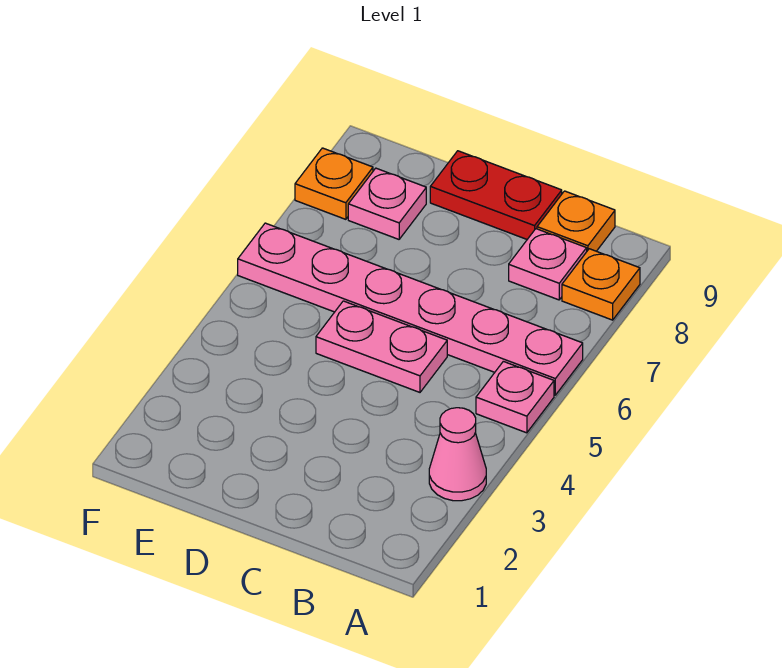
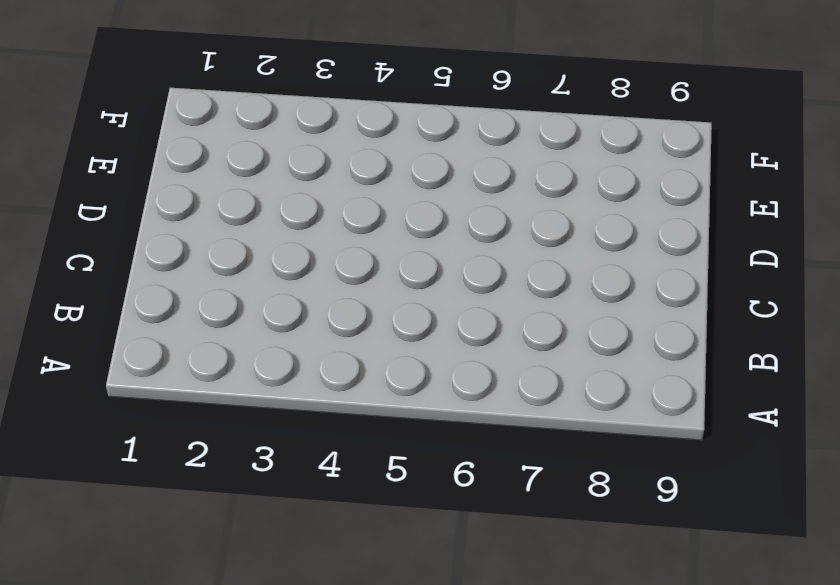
none -> pink cone A3 level 1
none -> pink plate A5 level 1

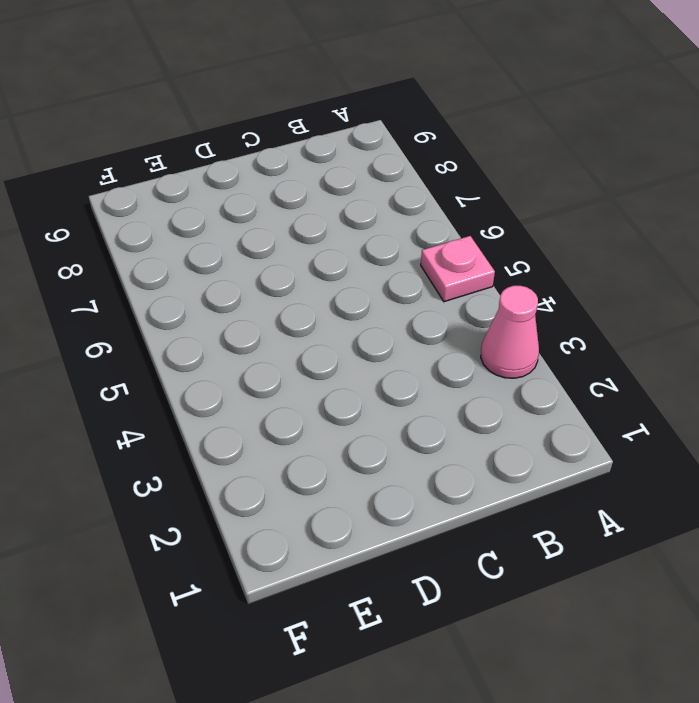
none -> pink plate A6:F6 level 1
none -> orange plate A8 level 1

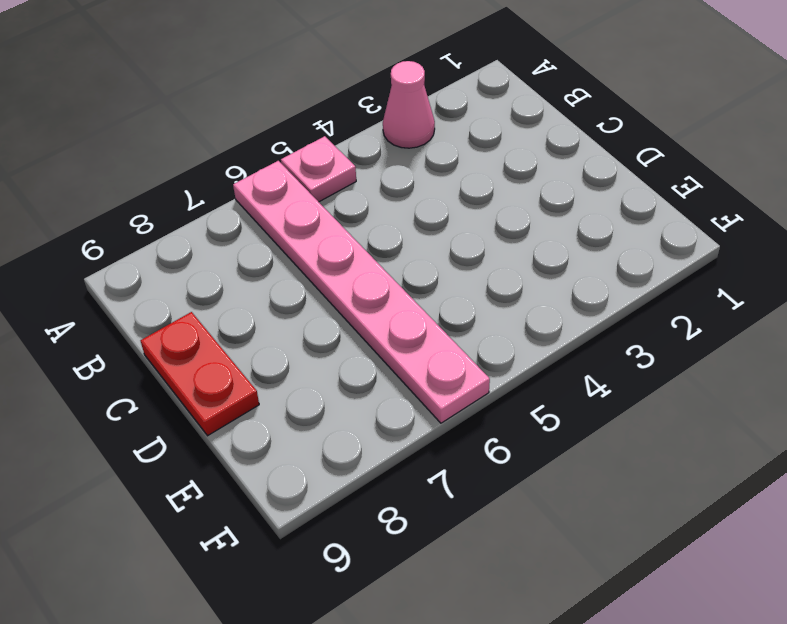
none -> orange plate A8 level 1
none -> pink plate B8 level 1

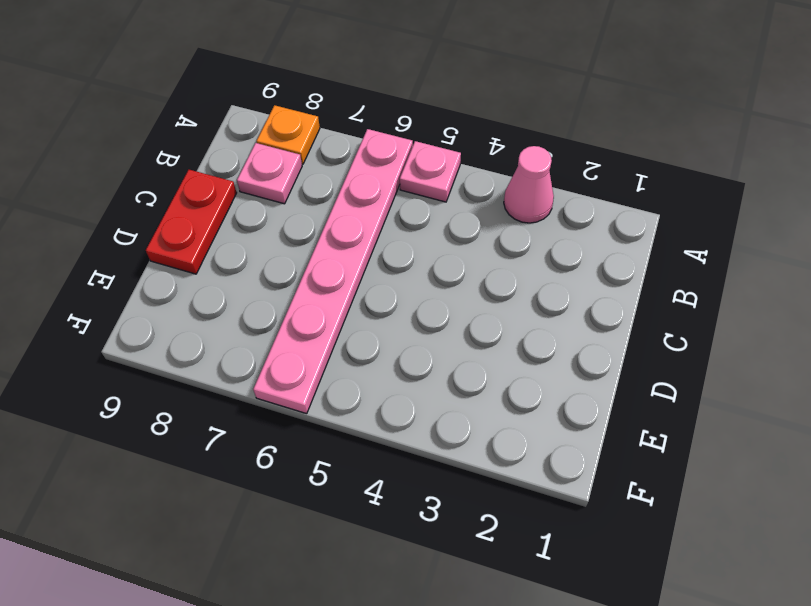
none -> orange plate B9 level 1
none -> pink plate C5:D5 level 1

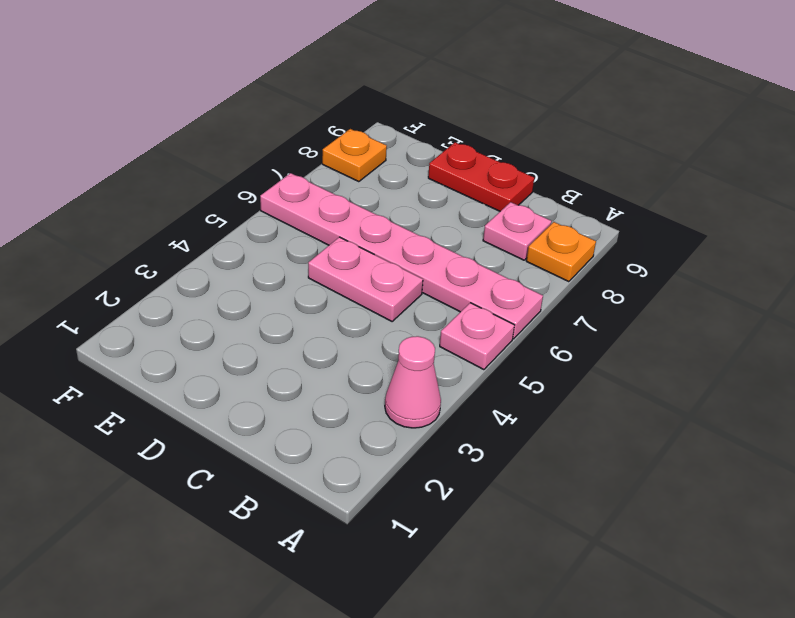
none -> orange plate B9 level 1
none -> pink plate E8 level 1

